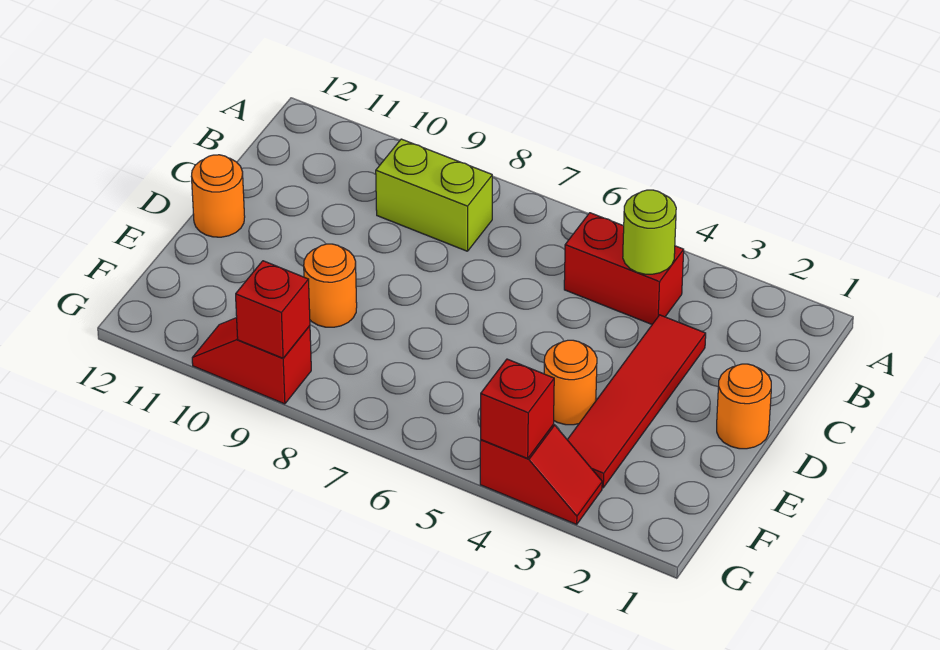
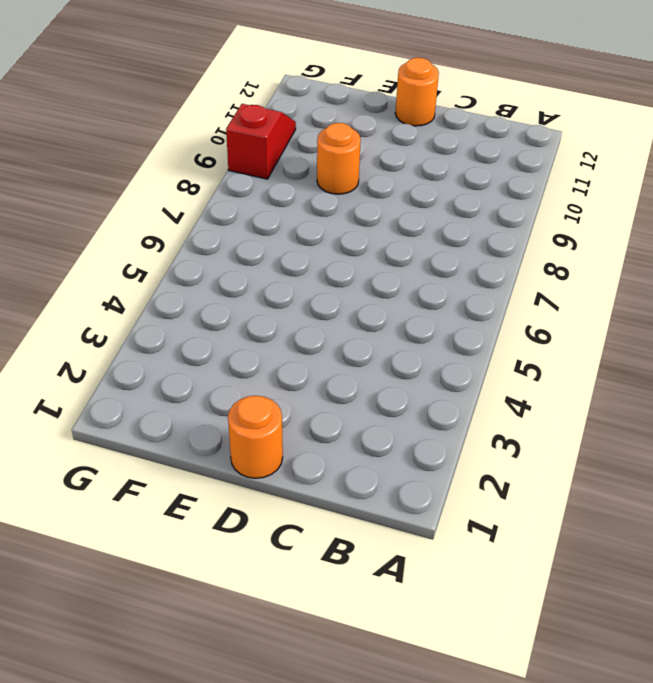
none -> red brick B4:B5 level 1
none -> lime brick B8:B9 level 1
none -> red tile C3:F3 level 1

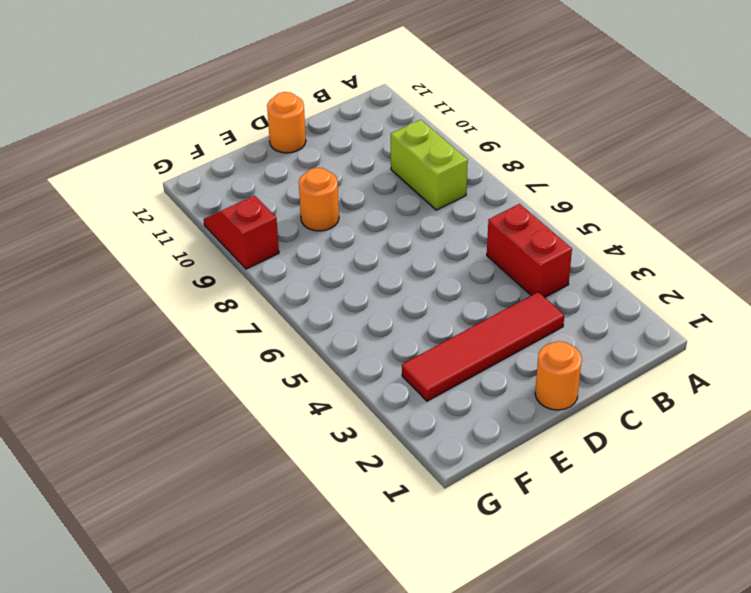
none -> orange round brick E4 level 1
none -> red slope G3:G4 level 1 top 4
none -> lime round brick B4 level 2

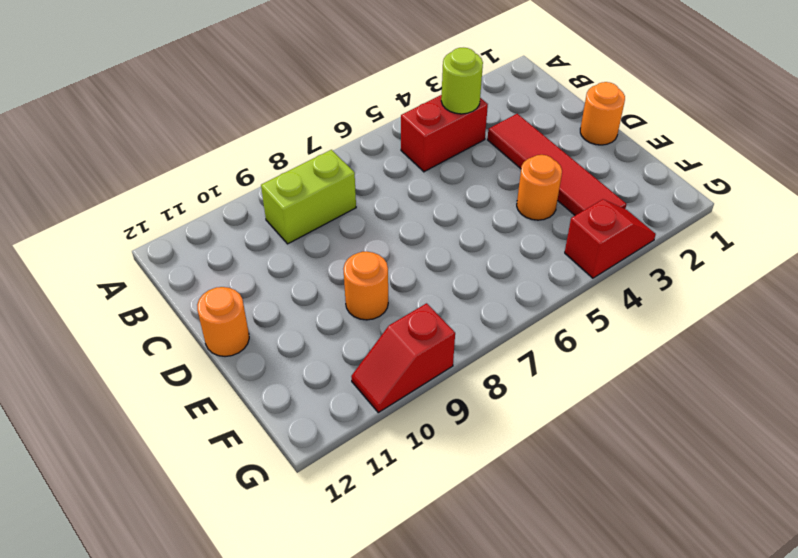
none -> red brick G4 level 2
none -> red brick G9 level 2

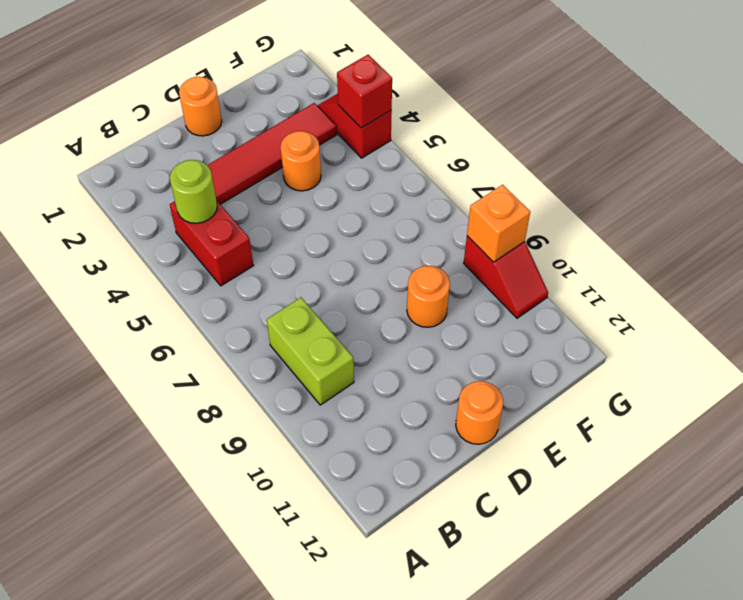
orange brick G9 level 2 -> red brick G9 level 2

